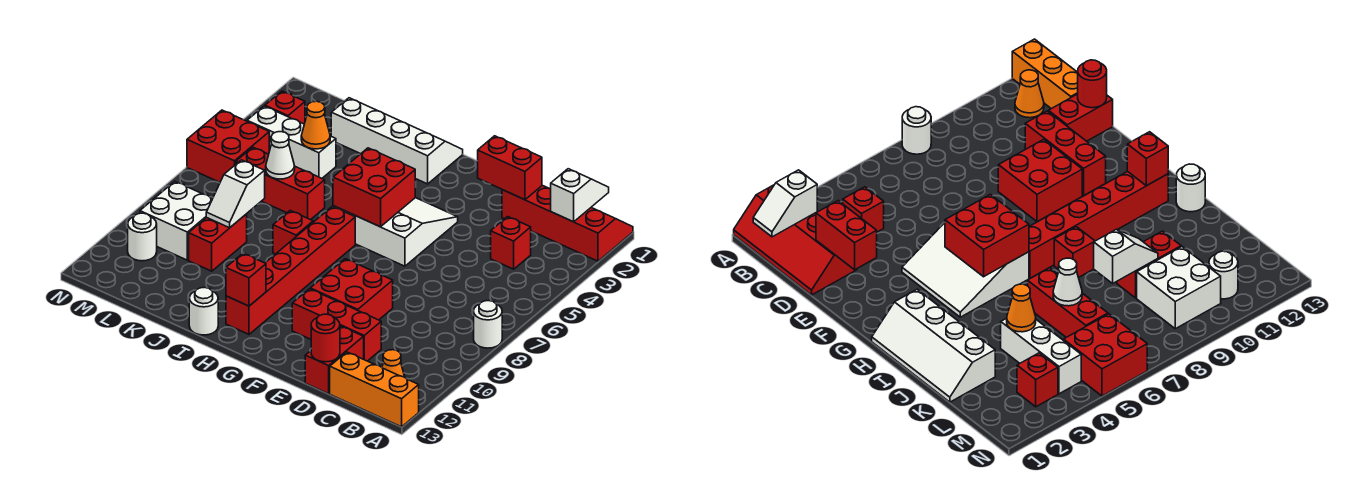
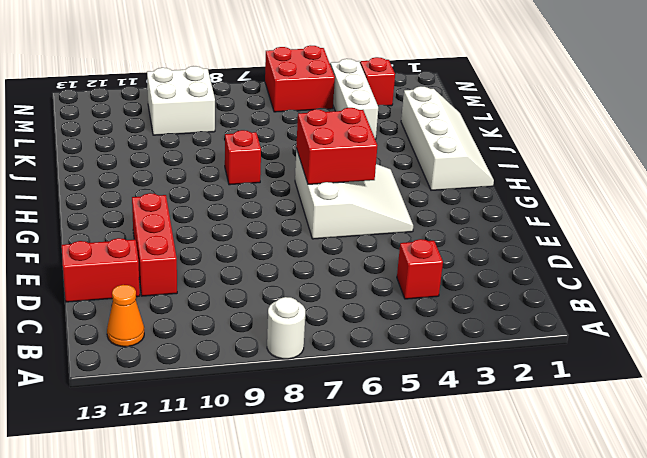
none -> red slope A1:D2 level 1 top 2
none -> orange brick A13:C13 level 1
none -> red brick E9:F10 level 1

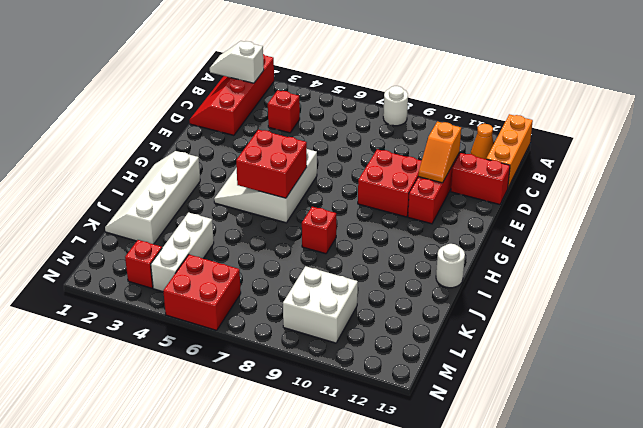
orange slope D11:E11 level 2 top D -> none
none -> red brick H7:H12 level 1
none -> red brick J6:L6 level 1
none -> red brick K9:K10 level 1

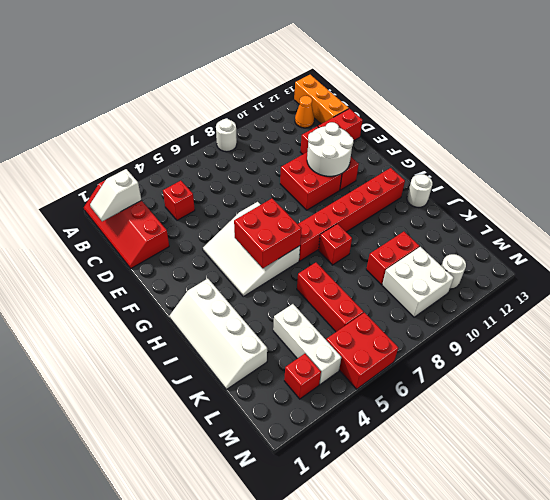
white round brick E10:F11 level 2 -> none
none -> red brick D2:E2 level 2
none -> red round brick D13 level 2
none -> red brick H12 level 2

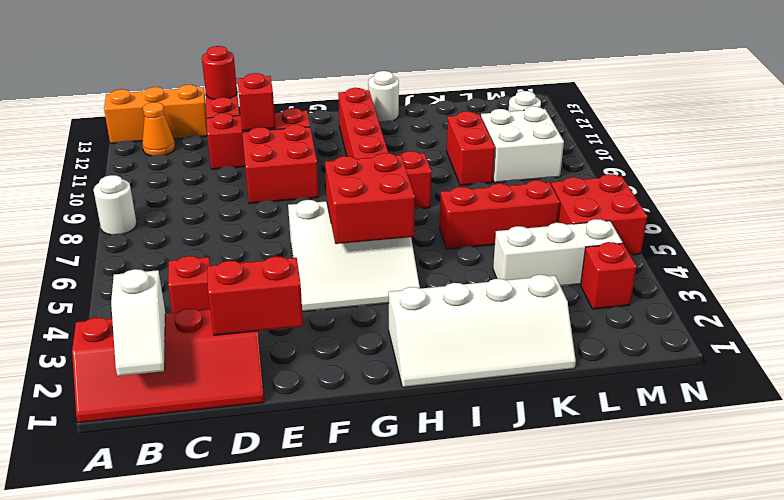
red brick E11 level 2 -> red brick H12 level 2
none -> orange cone K4 level 2
none -> white cone K6 level 2
none -> white slope K8:K9 level 2 top 8

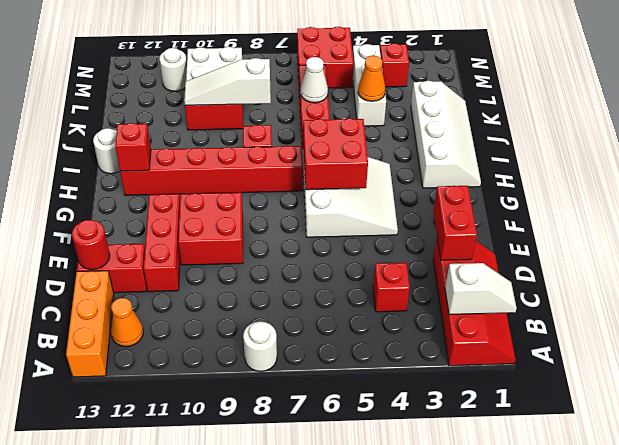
white slope K8:K10 level 2 top 8 -> white slope K8:K9 level 2 top 8

